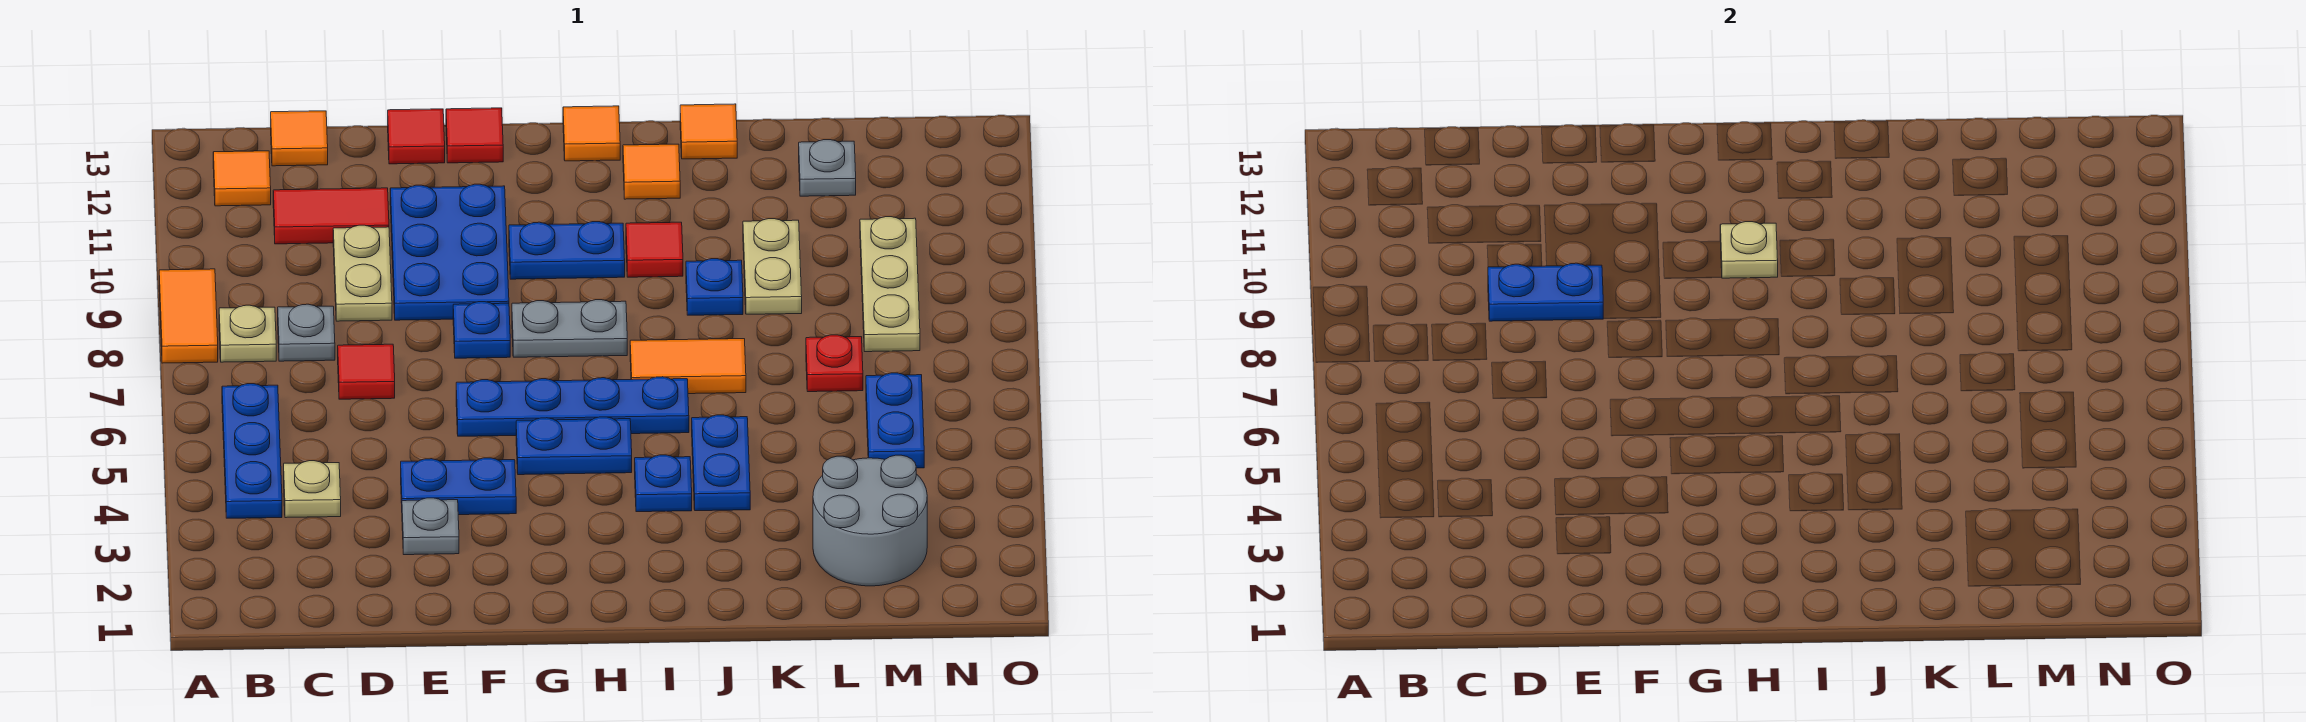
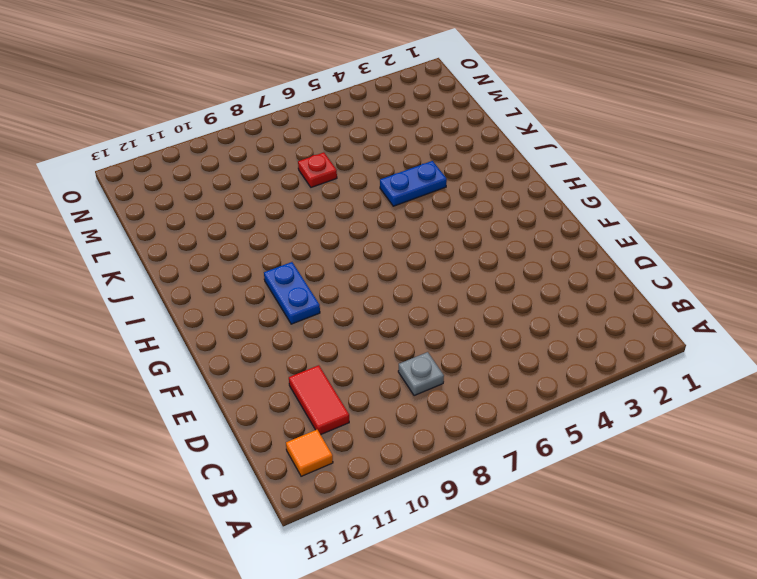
none -> orange tile A8:A9 level 1
none -> blue plate B4:B6 level 1
none -> tan plate B8 level 1
none -> tan plate C4 level 1

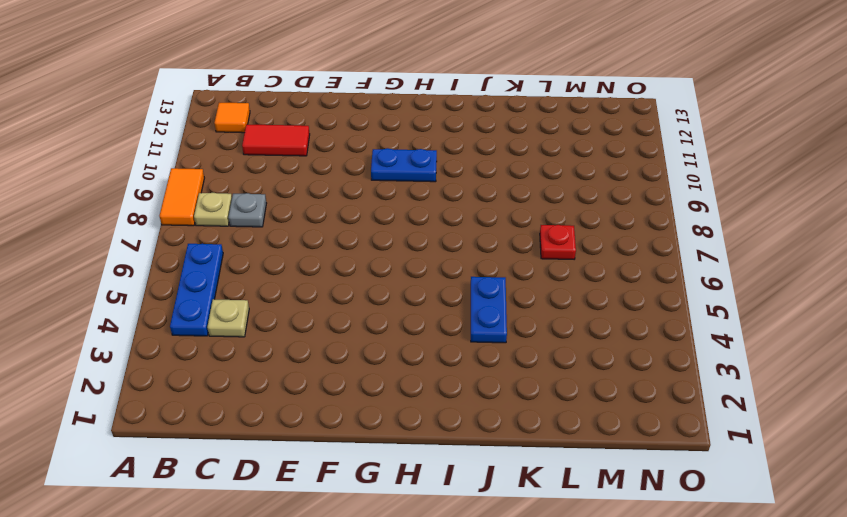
none -> orange tile C13 level 1
none -> red tile D7 level 1
none -> tan plate D9:D10 level 1
none -> grey plate E3 level 1

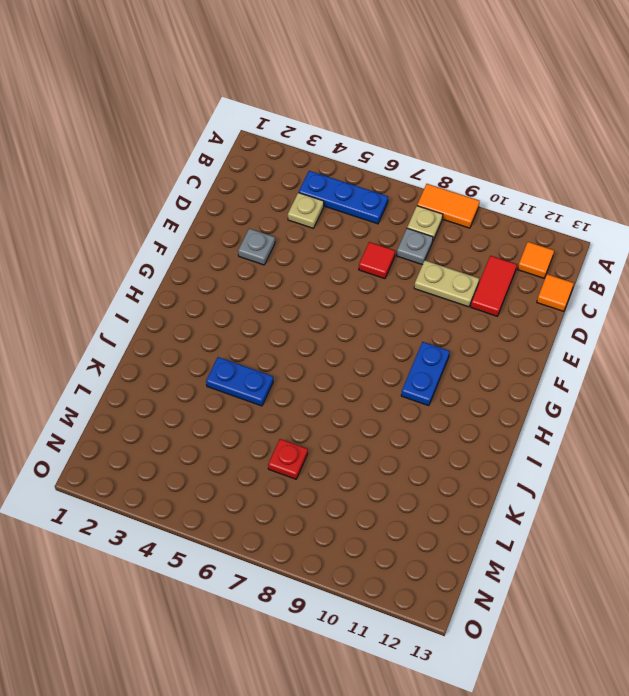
none -> blue plate E4:F4 level 1
none -> blue plate E9:F11 level 1
none -> red tile E13 level 1
none -> blue plate F6:I6 level 1

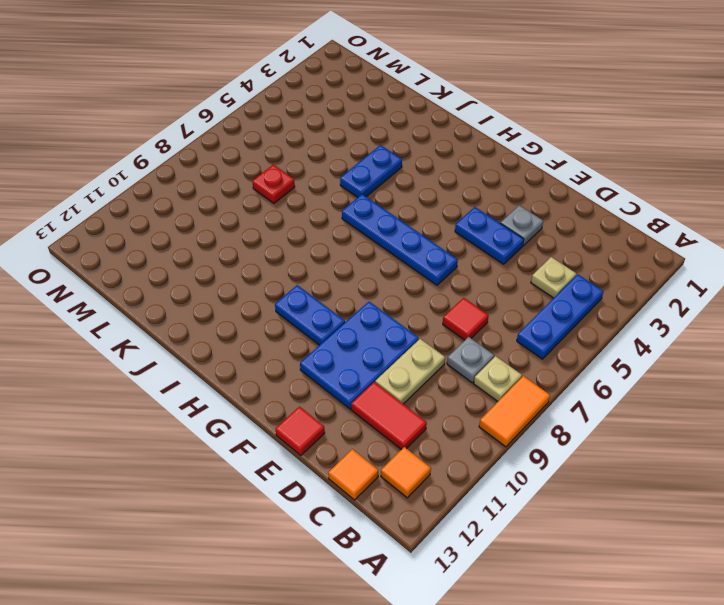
none -> blue plate F8 level 1
none -> red tile F13 level 1
none -> blue plate G5:H5 level 1
none -> grey plate G8:H8 level 1

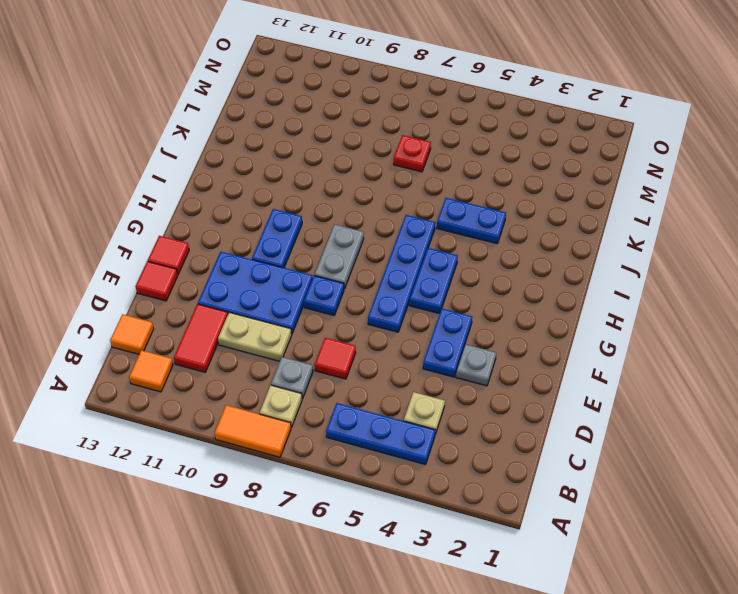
none -> orange tile H13 level 1
none -> blue plate I4 level 1
none -> orange tile I7:J7 level 1
none -> red tile I10 level 1

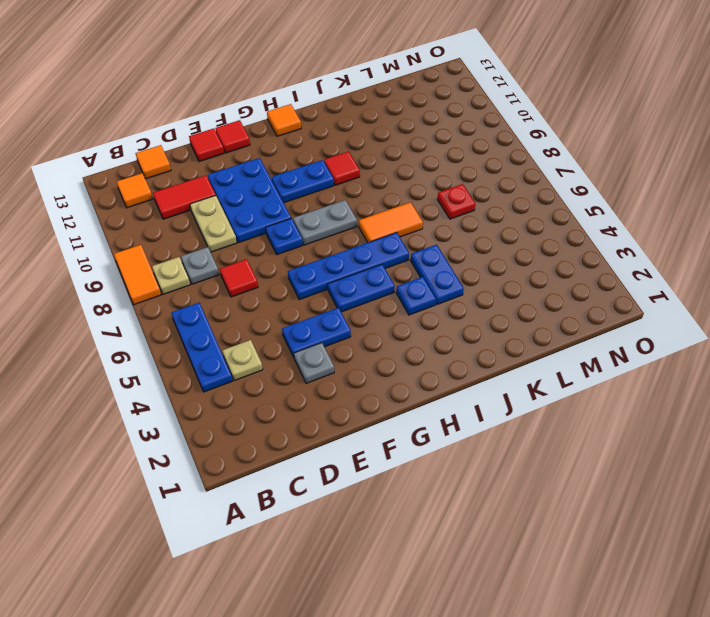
none -> orange tile I12 level 1
none -> blue plate J9 level 1
none -> orange tile J13 level 1
none -> tan plate K9:K10 level 1

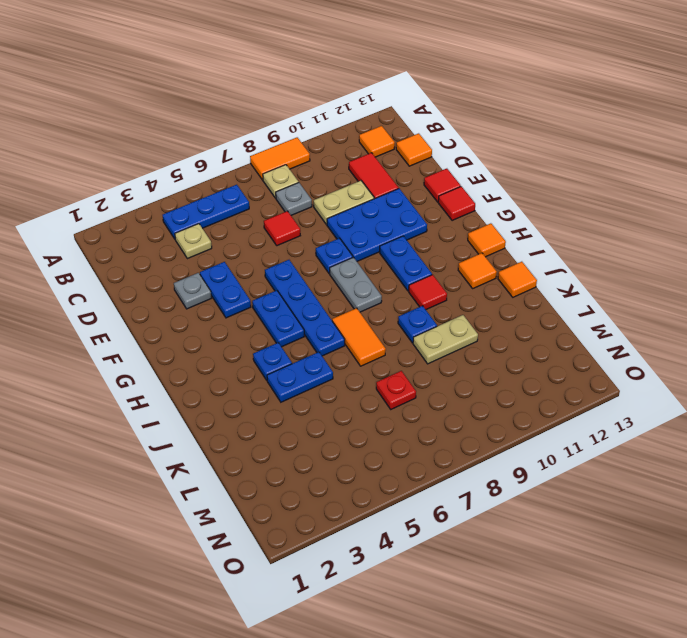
none -> grey round brick L2:M3 level 1
none -> grey plate L12 level 1
none -> blue plate M5:M6 level 1
none -> tan plate M8:M10 level 1

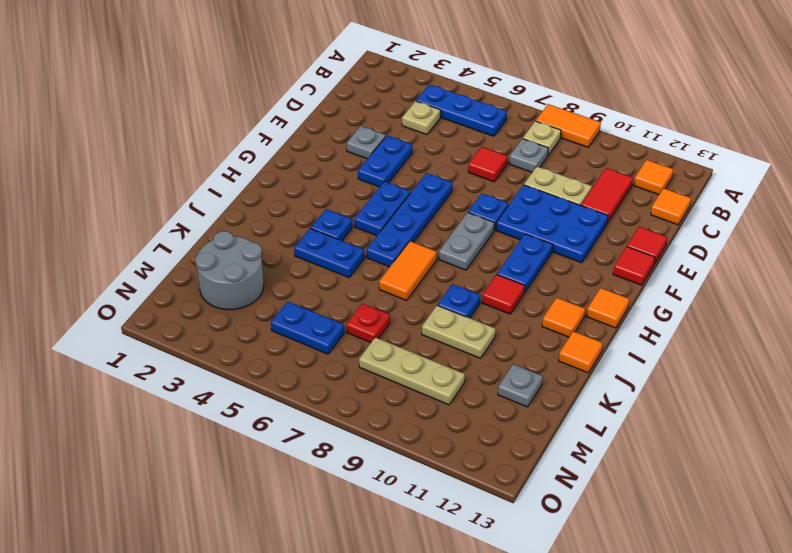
none -> blue plate D9:E9 level 2
none -> tan plate H10 level 2

